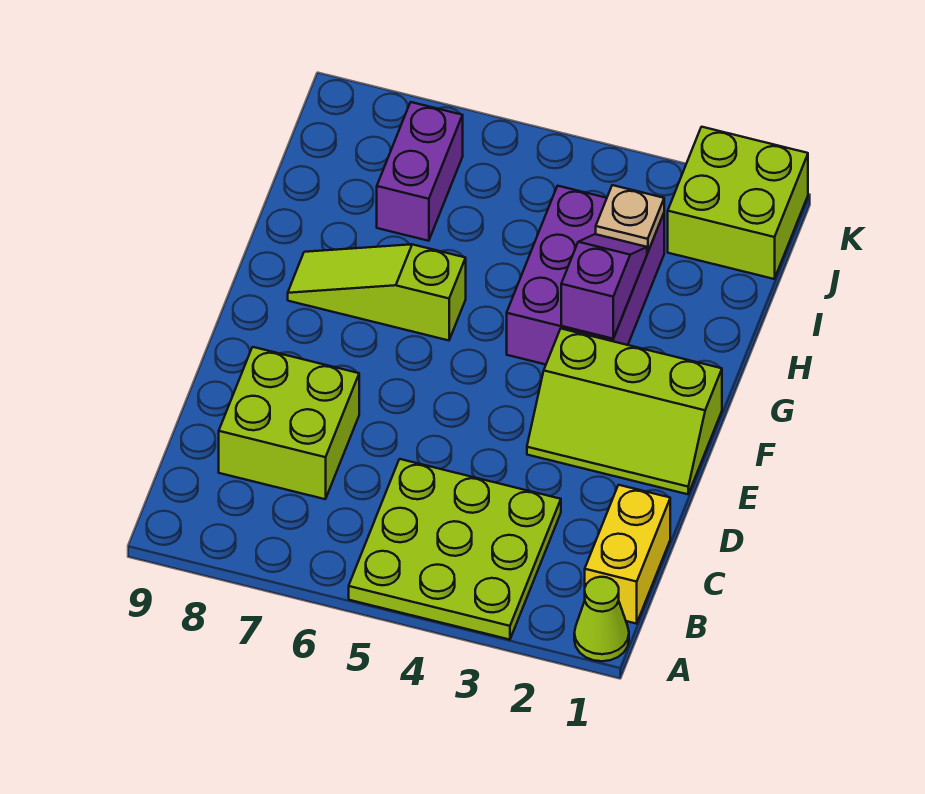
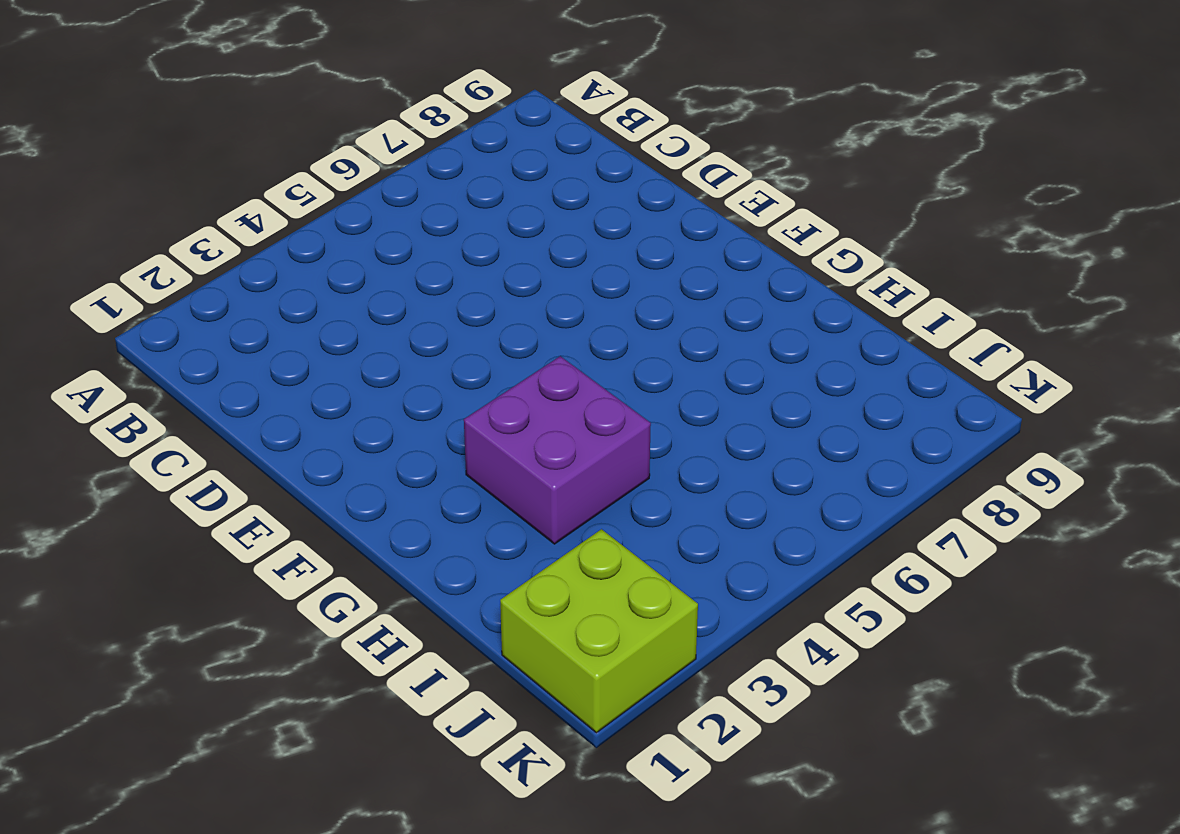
purple brick G3:H4 level 1 -> purple brick G3:I4 level 1
none -> lime cone A1 level 1
none -> lime plate A3:C5 level 1

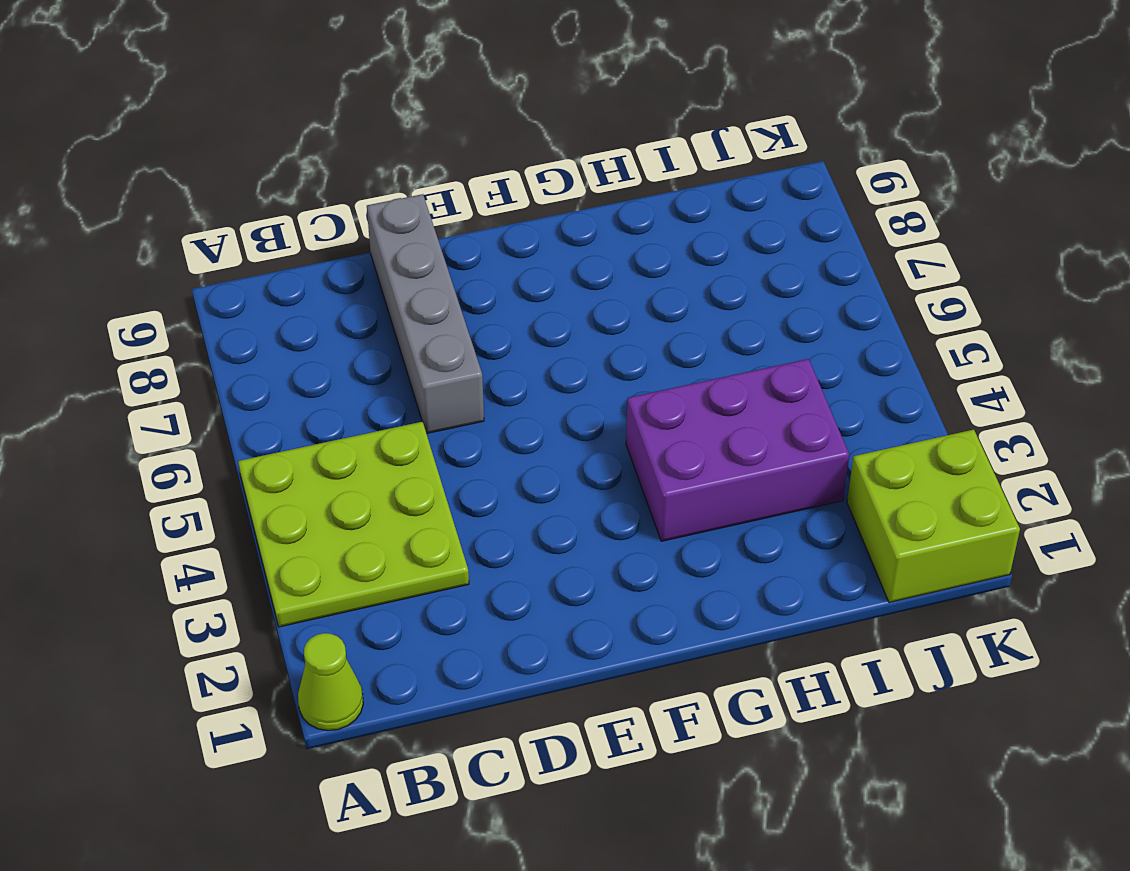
grey brick D6:D9 level 1 -> lime brick C7:D8 level 1
none -> yellow brick B1:C1 level 1
none -> lime slope E1:F3 level 1 top F

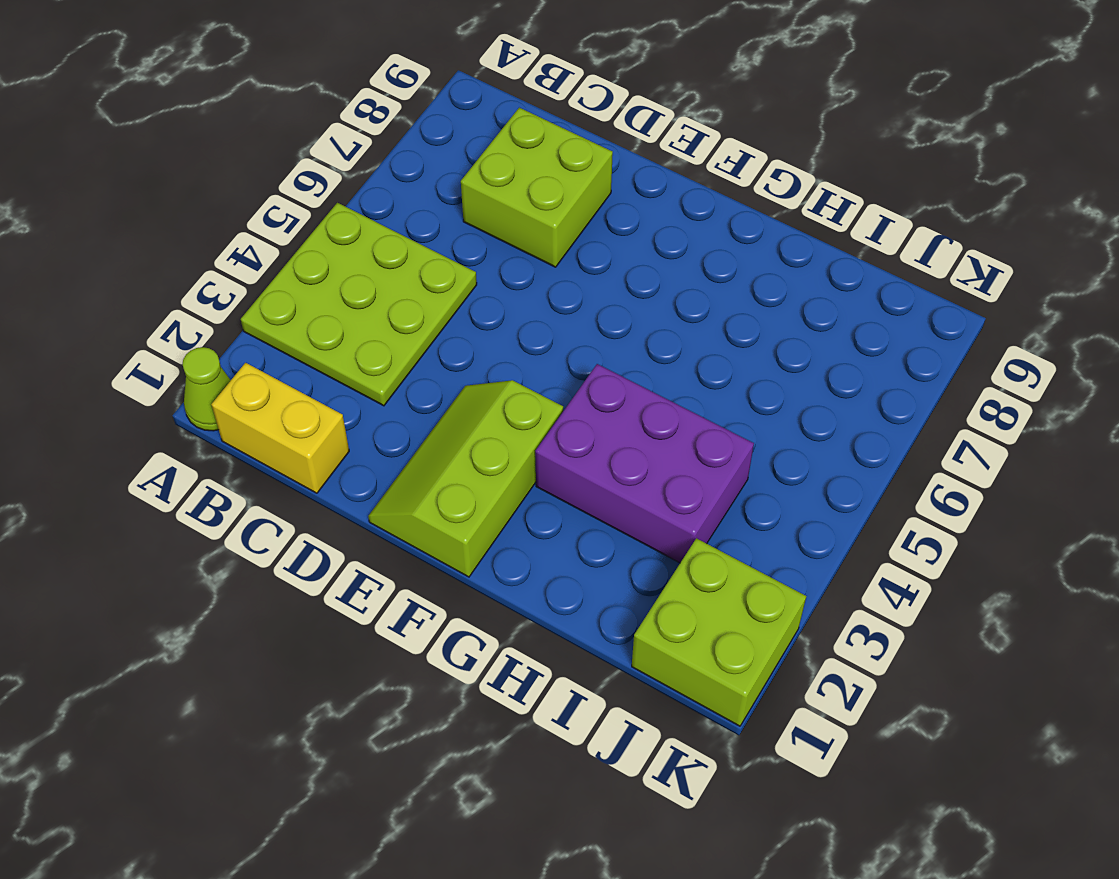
none -> lime slope G6:G8 level 1 top 6
none -> purple brick I7:J7 level 1

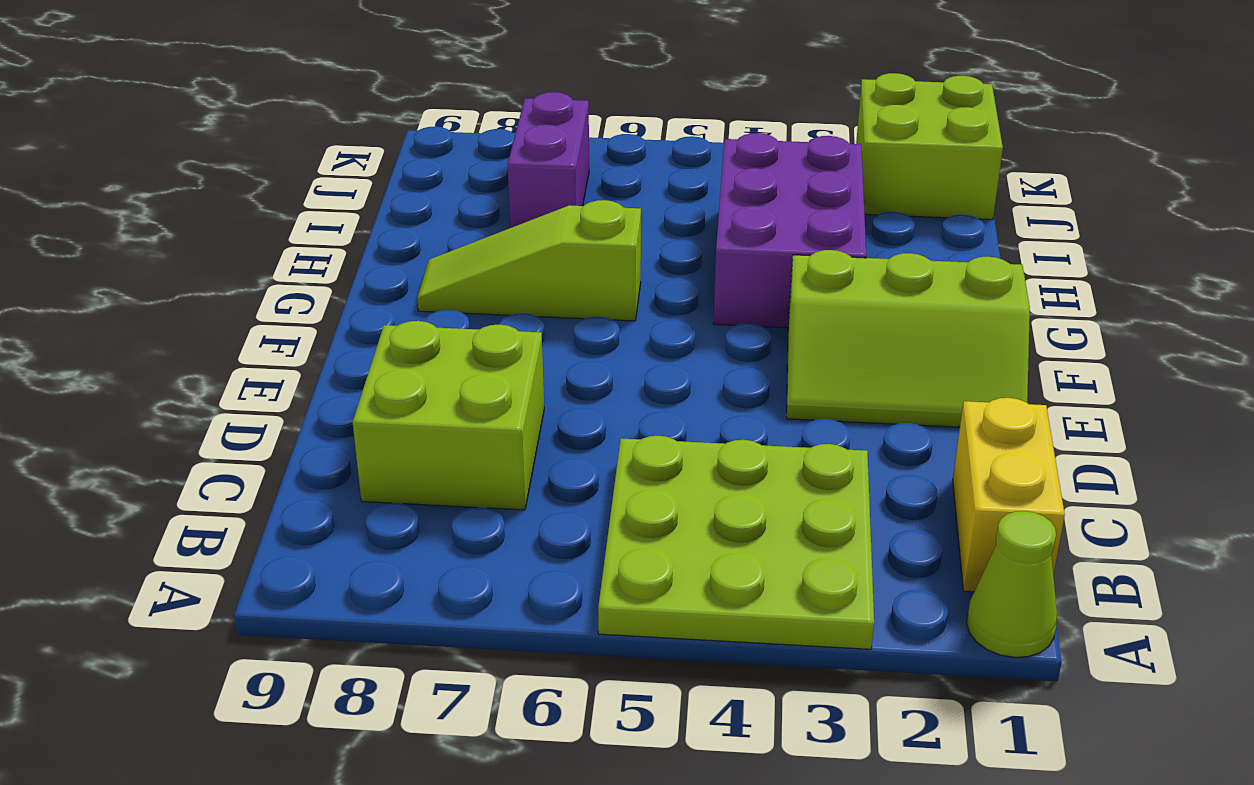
none -> purple slope G3:H3 level 2 top G
none -> tan plate I3 level 2

